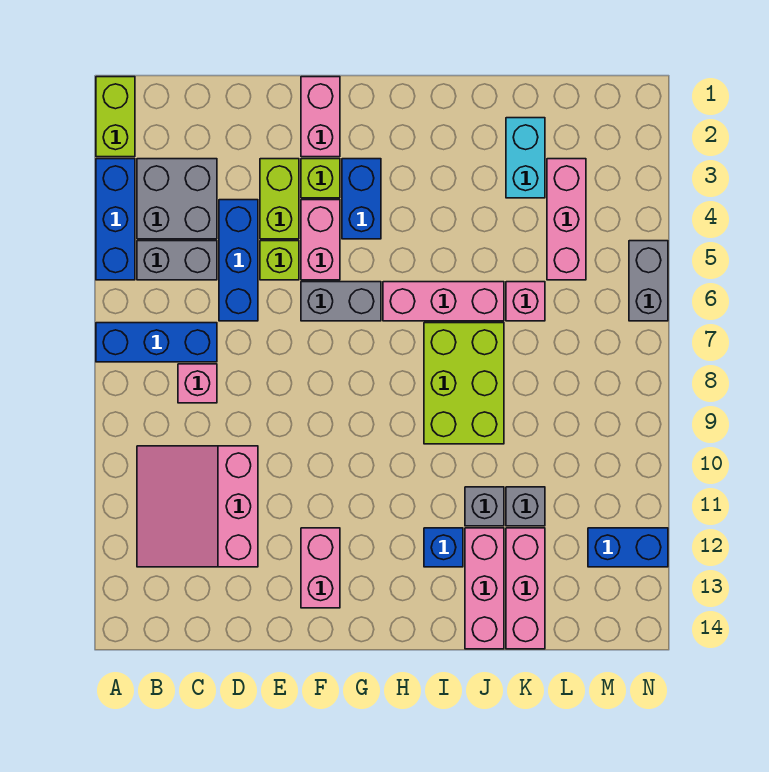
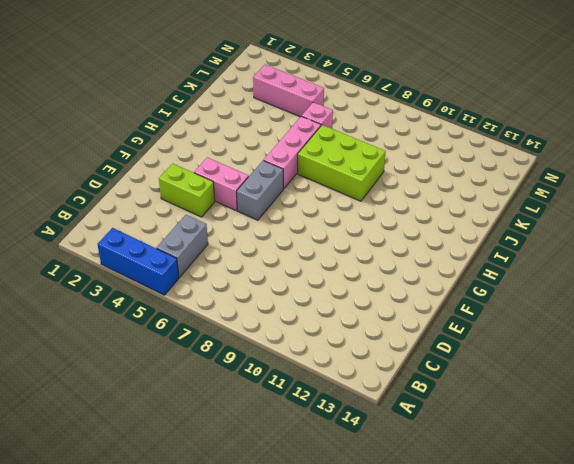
none -> lime brick A1:A2 level 1
none -> blue brick A7:C7 level 1
none -> grey brick B3:C4 level 1

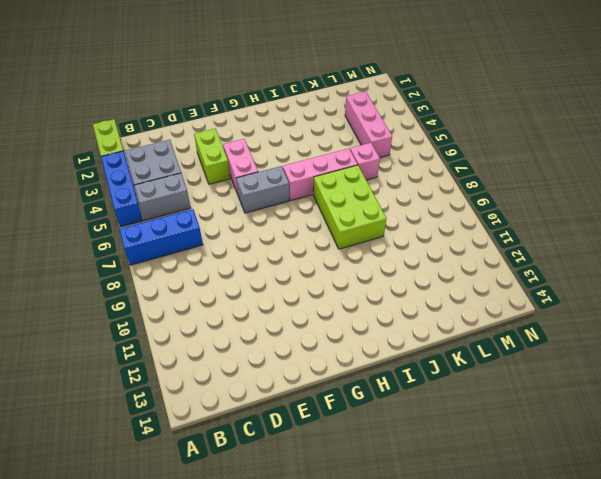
none -> pink slope B10:D12 level 1 top D
none -> pink brick C8 level 1
none -> blue brick D4:D6 level 1

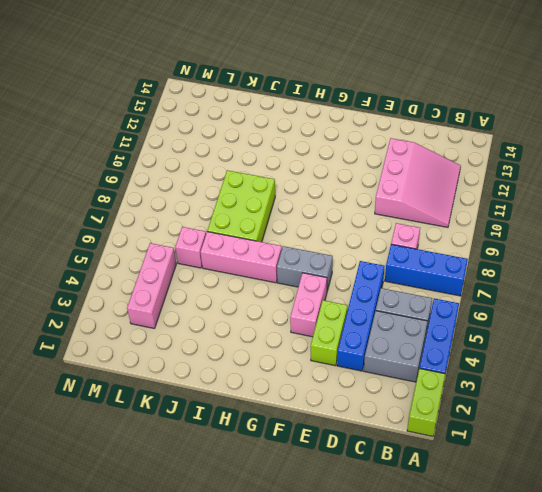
blue brick D3:D6 level 1 -> blue brick D4:D6 level 1
none -> lime brick E5 level 1
none -> pink brick F1:F2 level 1
none -> lime brick F3 level 1

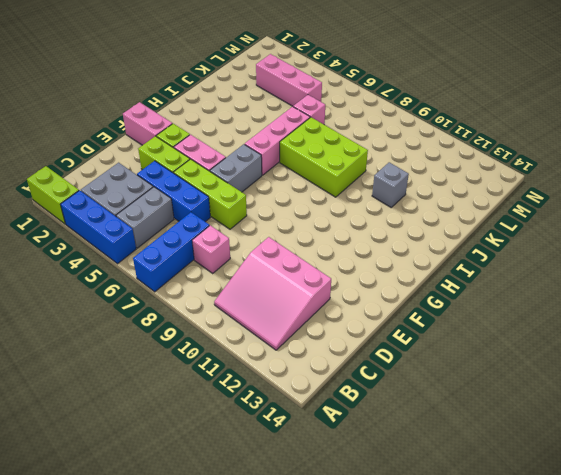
lime brick E5:E7 level 1 -> lime brick E5 level 1
none -> pink brick F12:F13 level 1
none -> blue brick G3:G4 level 1
none -> blue brick I12 level 1

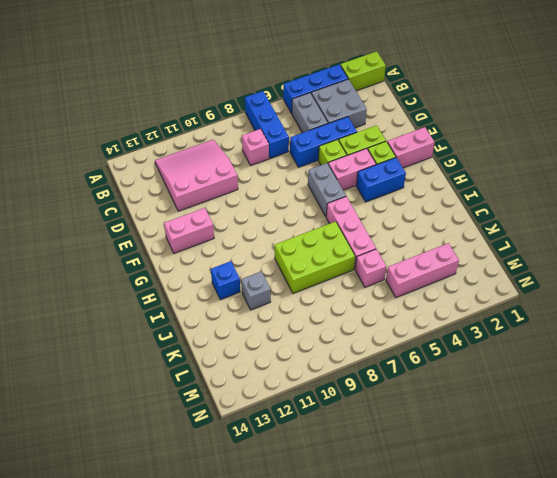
none -> pink brick J12:J14 level 1
none -> cyan brick K2:K3 level 1
none -> grey brick K11 level 1

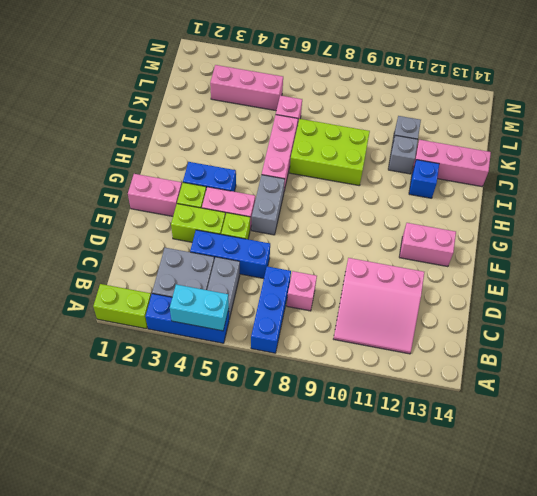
cyan brick A4:A5 level 2 -> cyan brick K2:K3 level 1
none -> pink brick K12:K14 level 1
none -> blue brick M12:N12 level 1
none -> grey brick N5:N6 level 1

